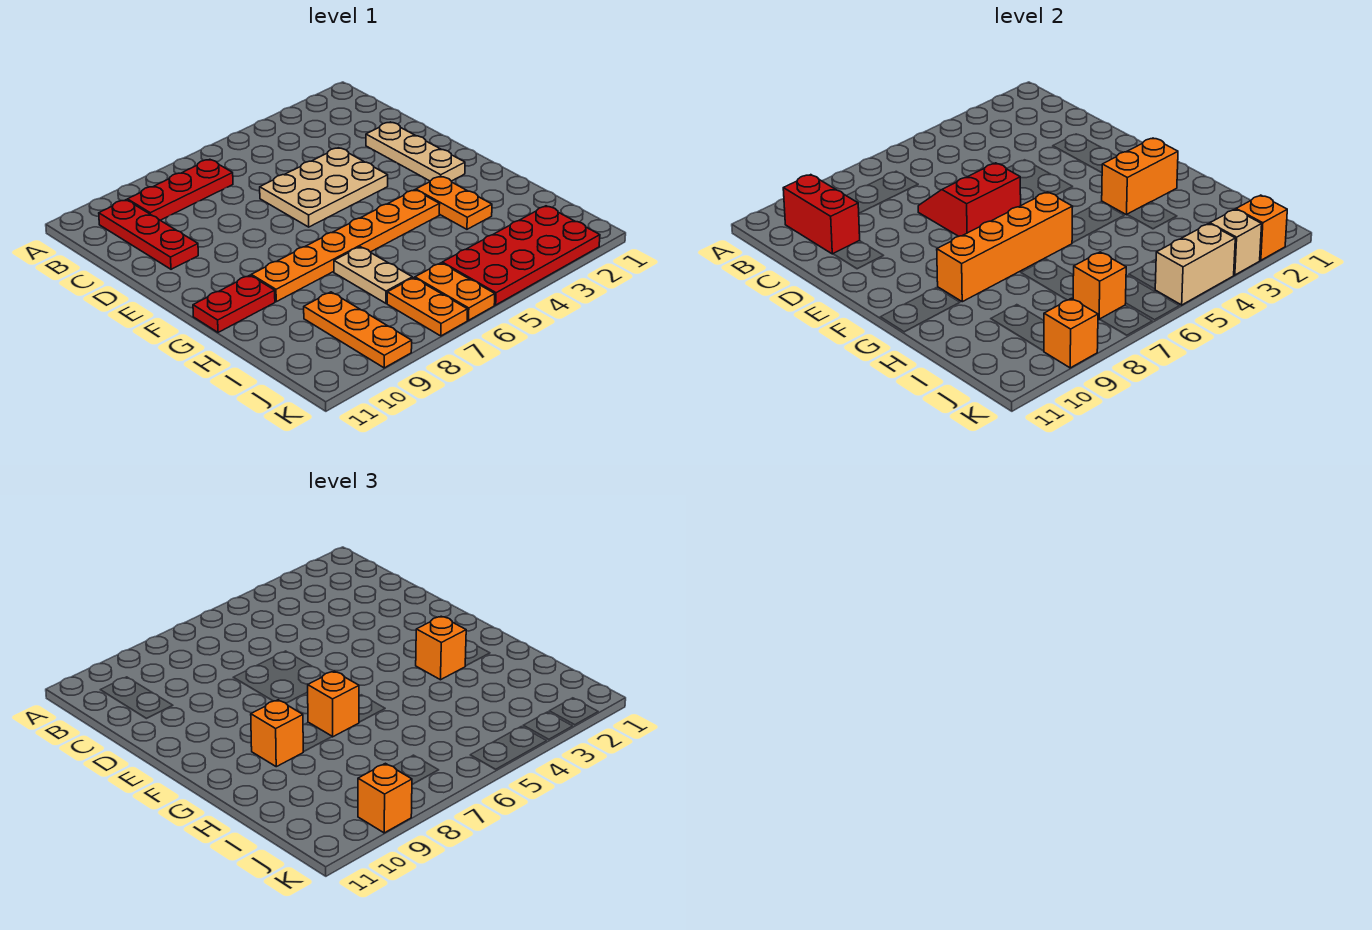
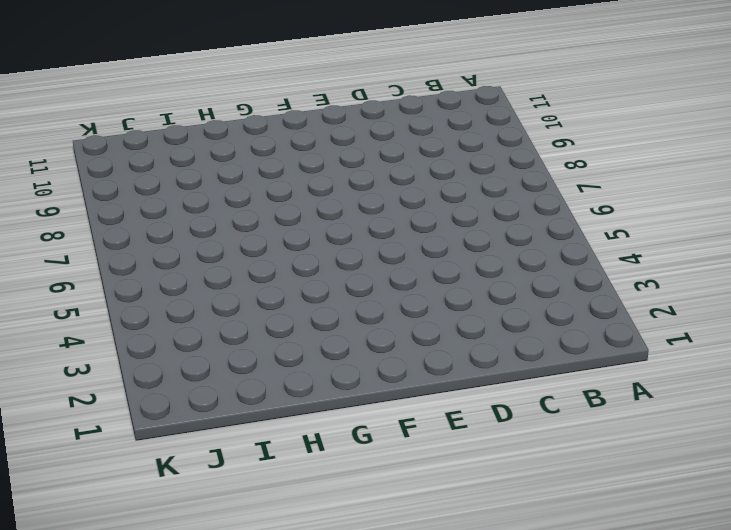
none -> red plate B7:B9 level 1
none -> red plate B10:D10 level 1
none -> tan plate D2:F2 level 1

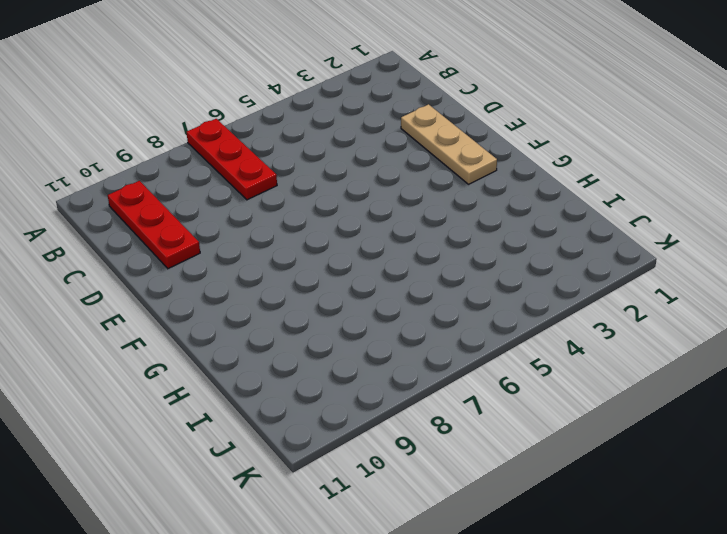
red plate A7:C7 level 1 -> red plate B7:B9 level 1
none -> tan plate D4:E6 level 1
none -> orange plate G3:H3 level 1
none -> orange plate G4:G9 level 1

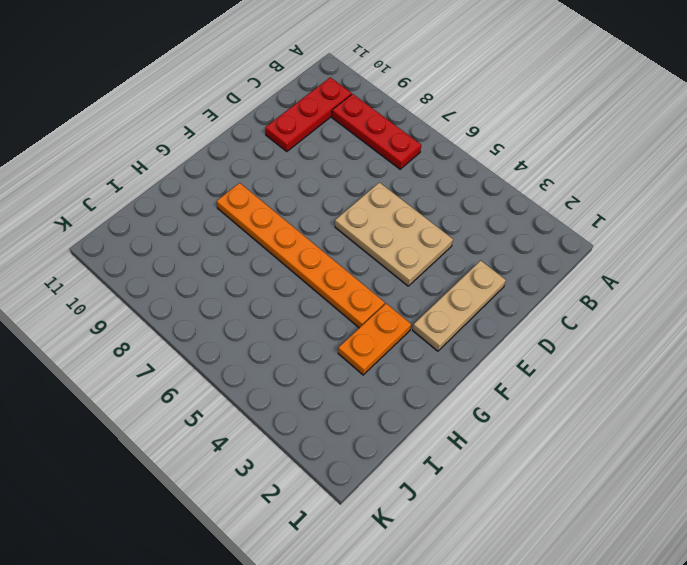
none -> red plate G10:G11 level 1
none -> tan plate H7:I7 level 1
none -> orange plate I9:K9 level 1

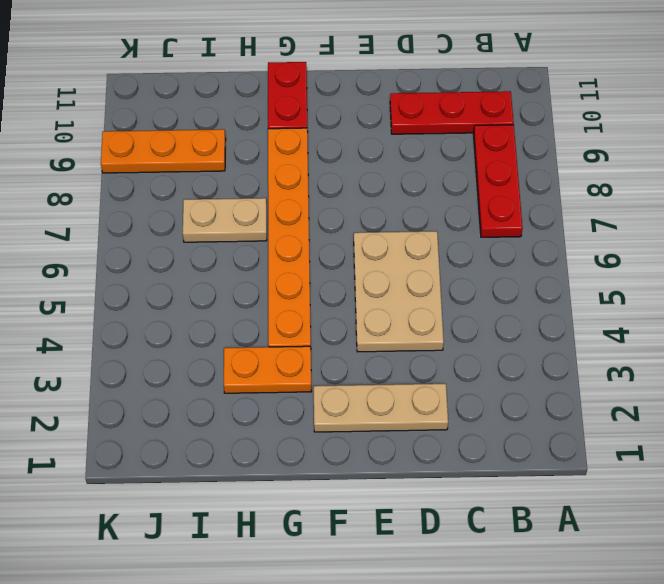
none -> red plate J2:K5 level 1
none -> orange plate J6:K6 level 1
none -> orange plate J7:K7 level 1

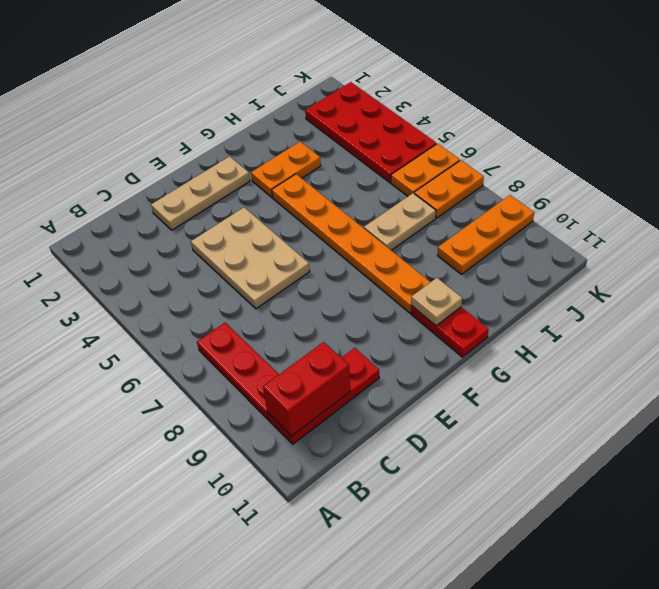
tan plate G10 level 2 -> none
none -> red slope D6:E7 level 2 top E
none -> orange brick G2:G3 level 2
none -> orange brick G6:G9 level 2

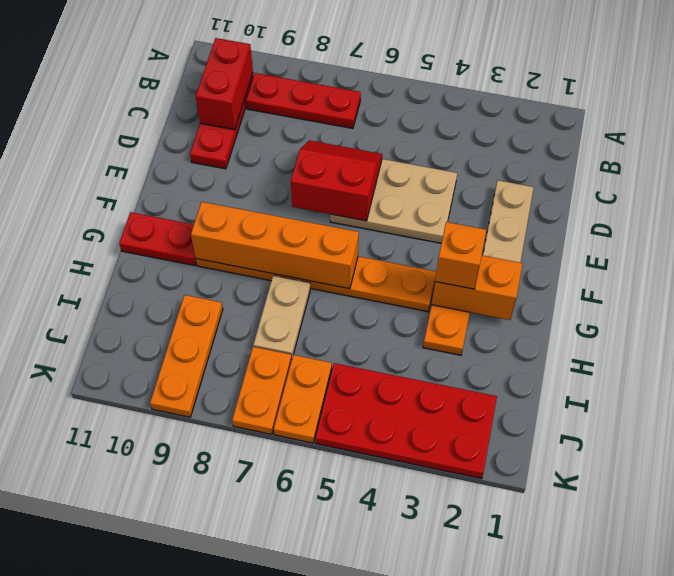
none -> orange brick J7 level 2
none -> orange brick K2 level 2
none -> tan brick K3 level 2

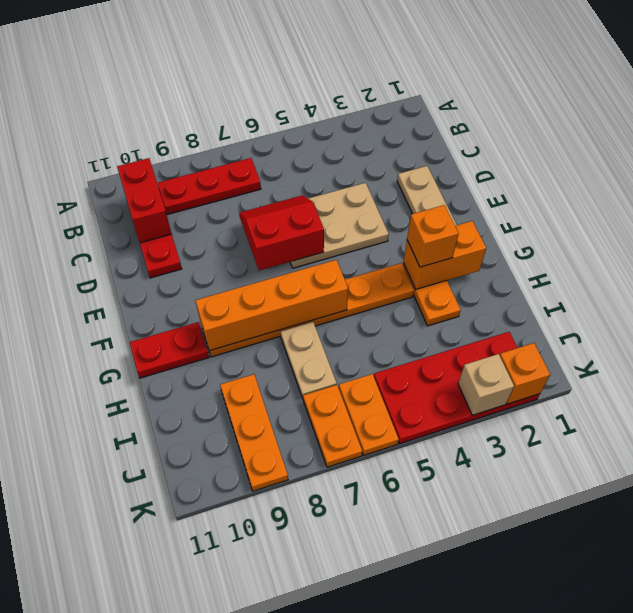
none -> orange brick J7 level 2
none -> tan brick K4:K5 level 2
none -> orange brick K9 level 2

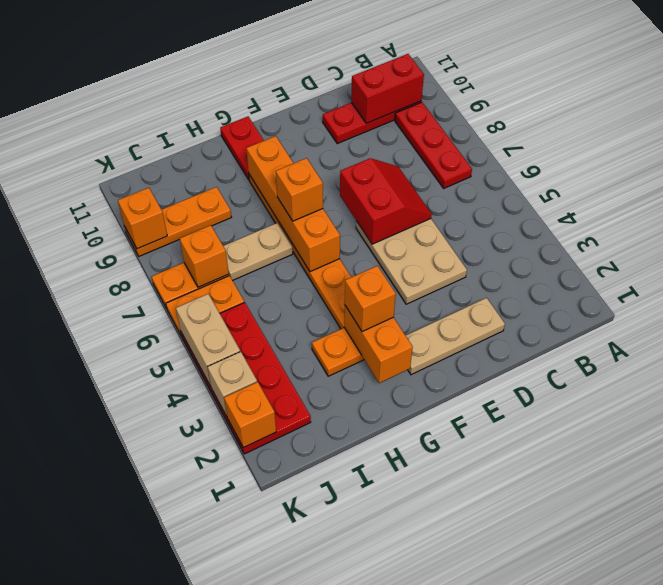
none -> orange brick G9 level 3
none -> orange brick K9 level 3

